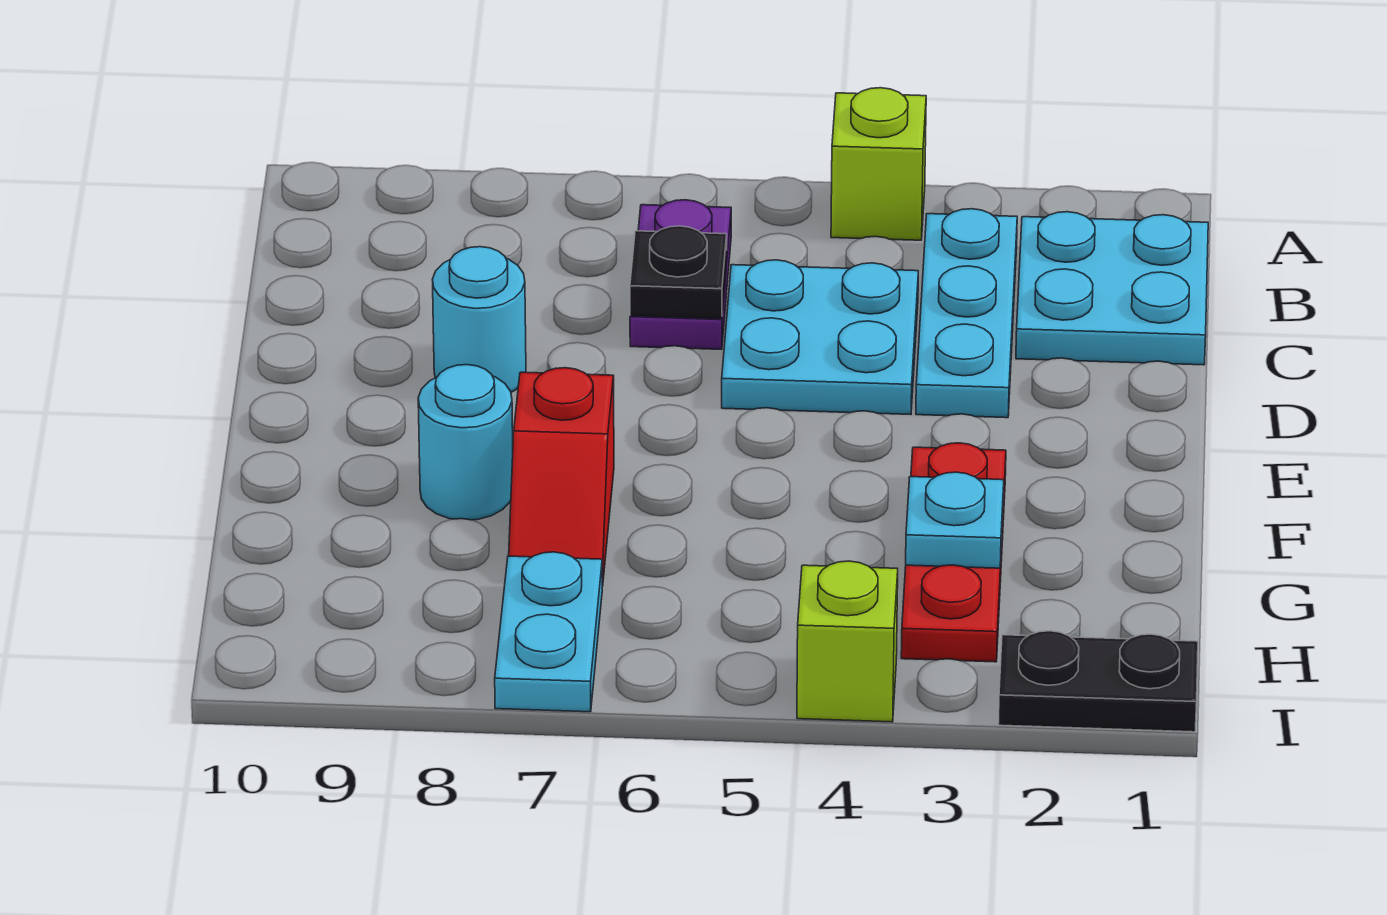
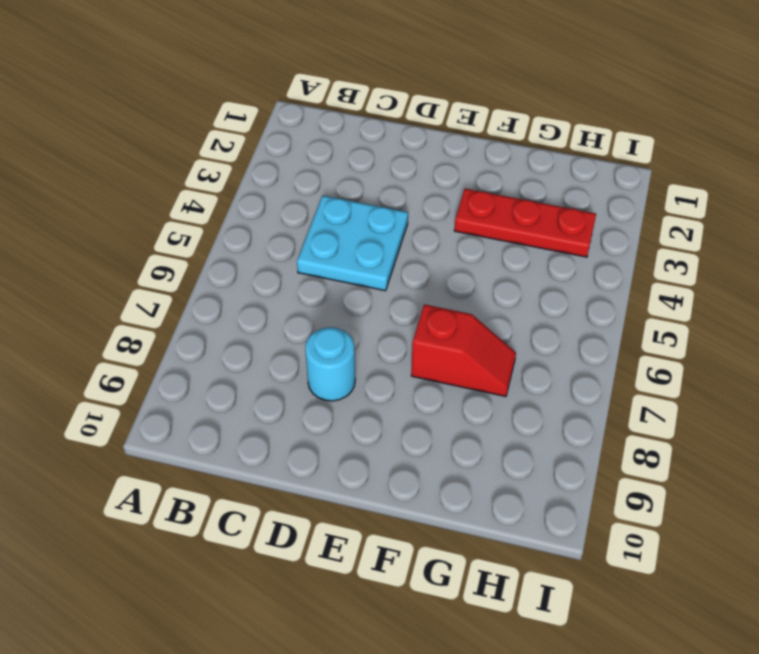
none -> lime brick A4 level 1
none -> cyan plate B1:C2 level 1
none -> cyan plate B3:D3 level 1

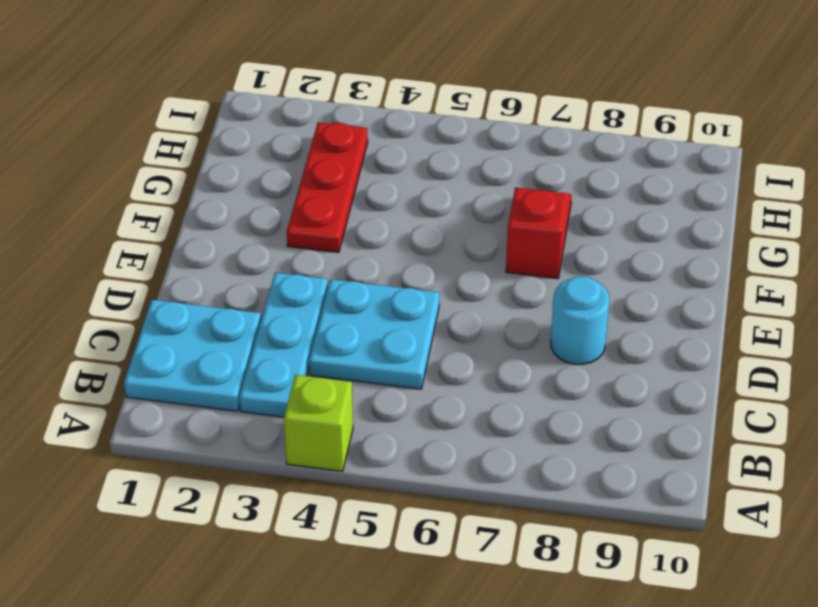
none -> purple plate B6:C6 level 1
none -> cyan round brick F8 level 1
none -> cyan plate H7:I7 level 1

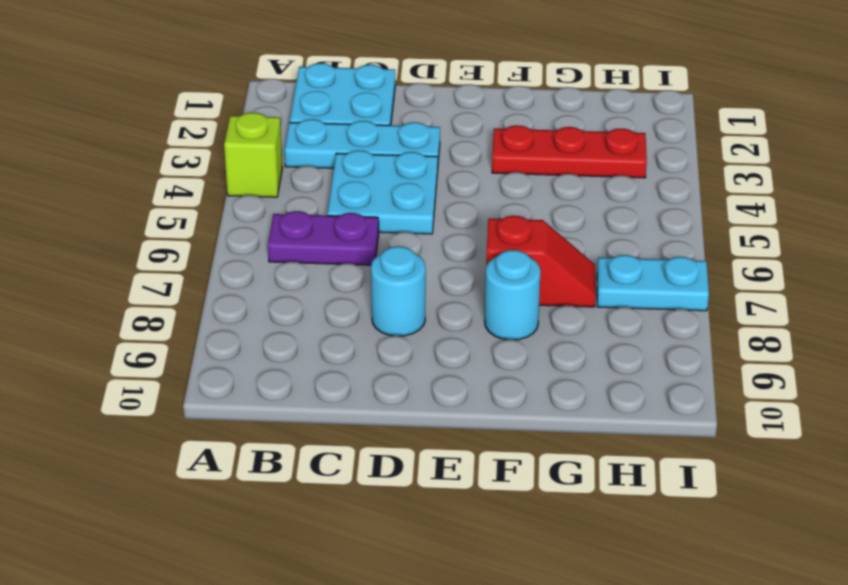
none -> black plate I1:I2 level 1
none -> lime brick I4 level 1
none -> black plate C6 level 2

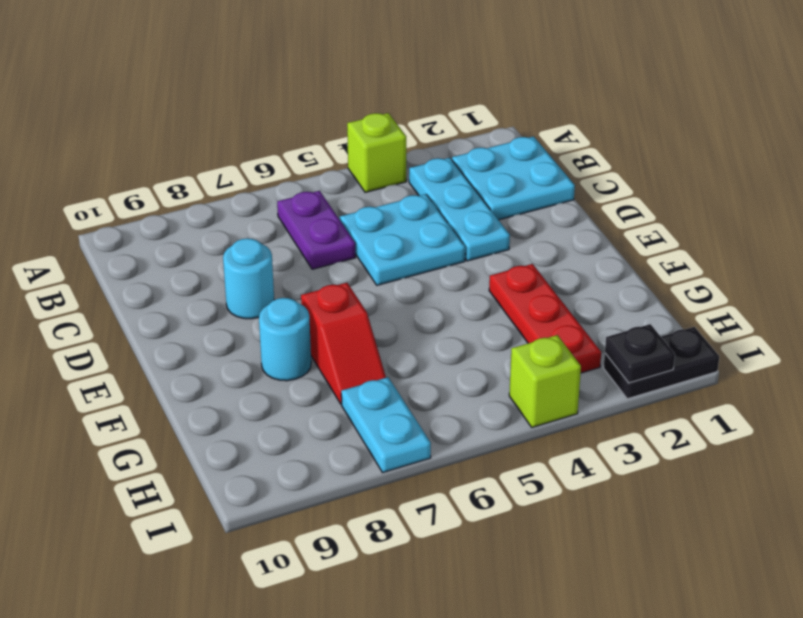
black plate I2 level 2 -> black plate C6 level 2
none -> cyan plate G3 level 2

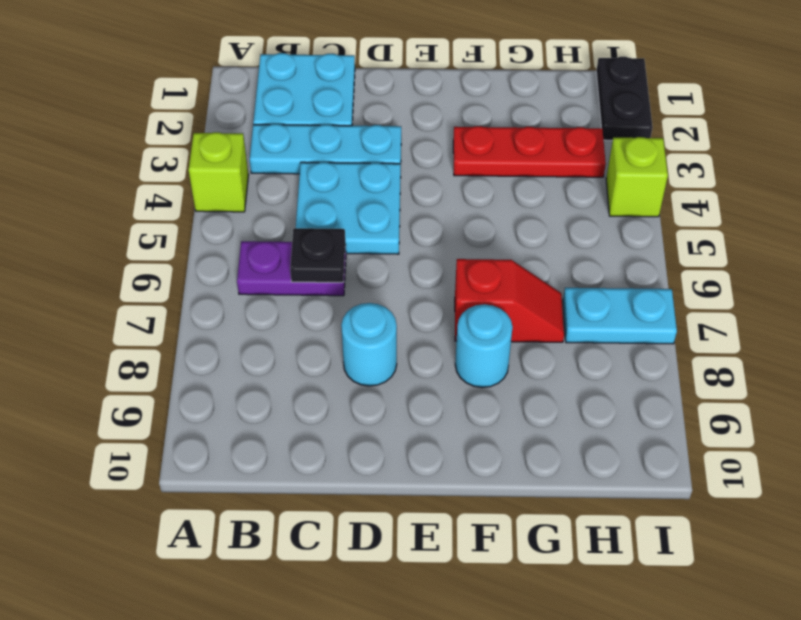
none -> cyan plate G3 level 2

